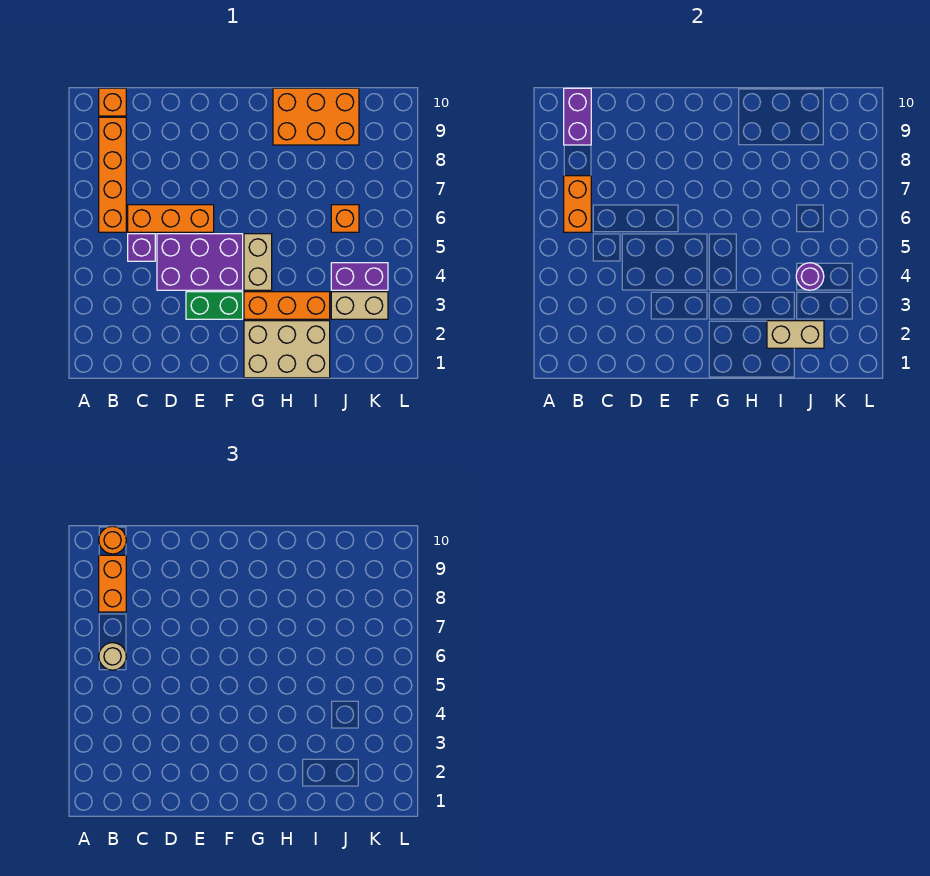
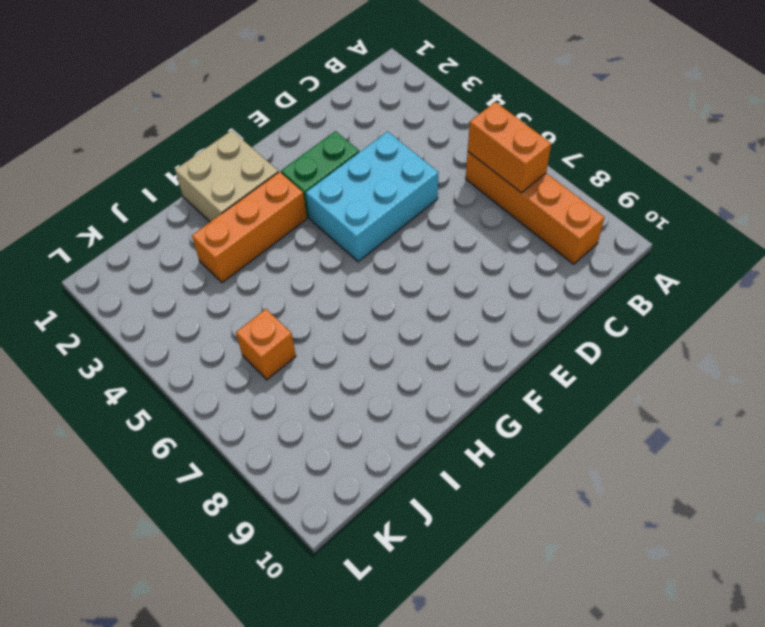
cyan brick D4:F5 level 1 -> purple brick D4:F5 level 1
tan brick G1:H2 level 1 -> tan brick G1:I2 level 1
none -> orange brick B10 level 1
none -> purple brick C5 level 1
none -> orange brick C6:E6 level 1

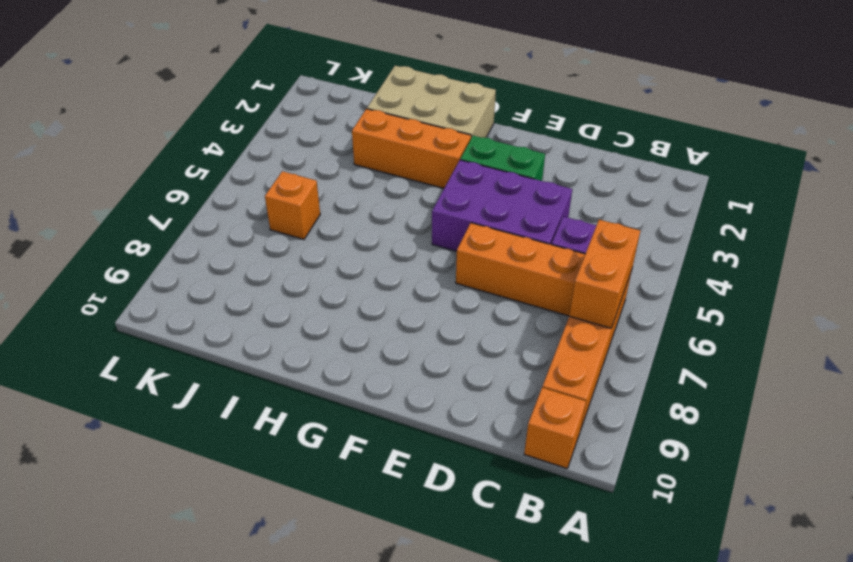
none -> tan brick G4:G5 level 1
none -> orange brick H9:J10 level 1
none -> tan brick J3:K3 level 1

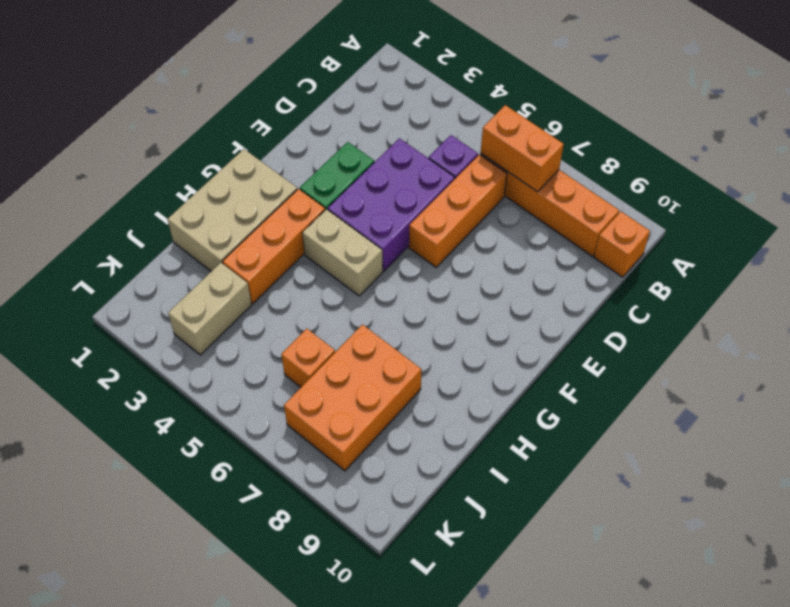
orange brick I7:K8 level 1 -> orange brick H9:J10 level 1
none -> purple brick J4:K4 level 1
none -> purple brick B9:B10 level 2
none -> tan brick I2:J2 level 2

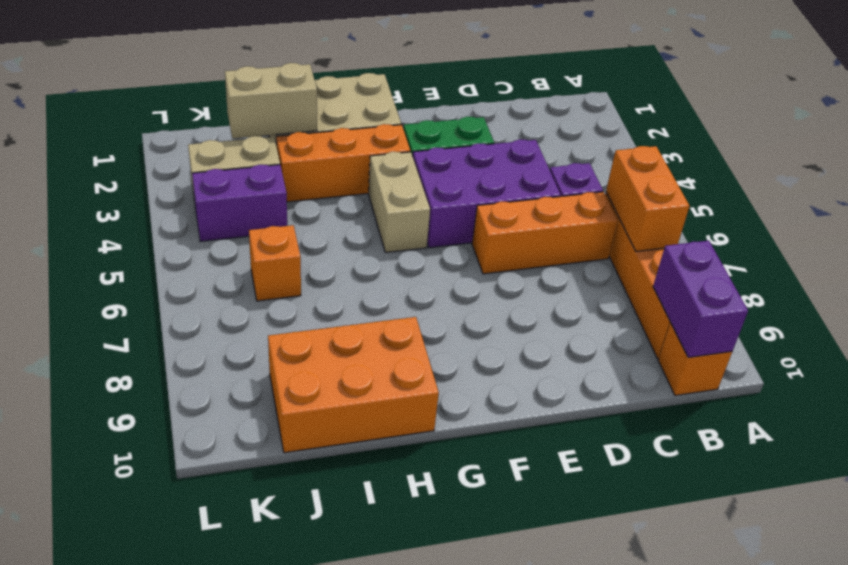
none -> purple round brick J4 level 2
none -> tan round brick B6 level 3
none -> orange brick B8:B9 level 3

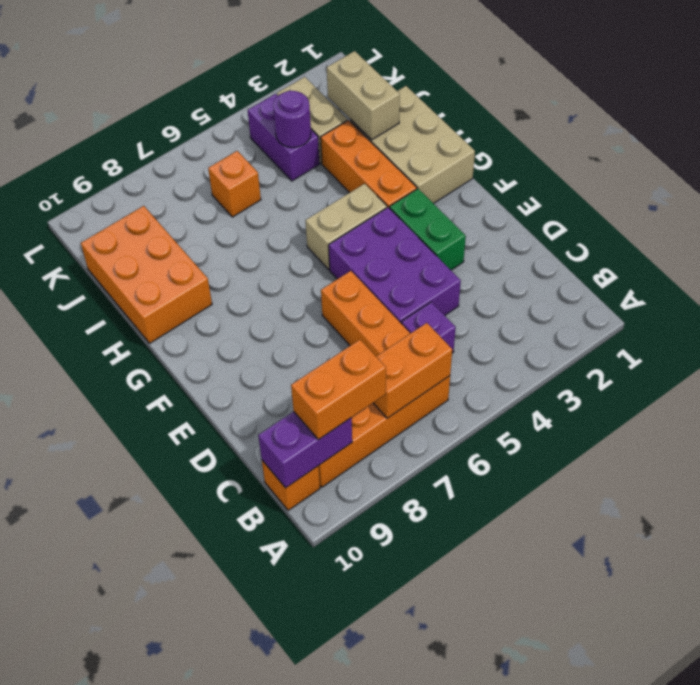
none -> tan round brick B6 level 3
none -> orange round brick B10 level 3

